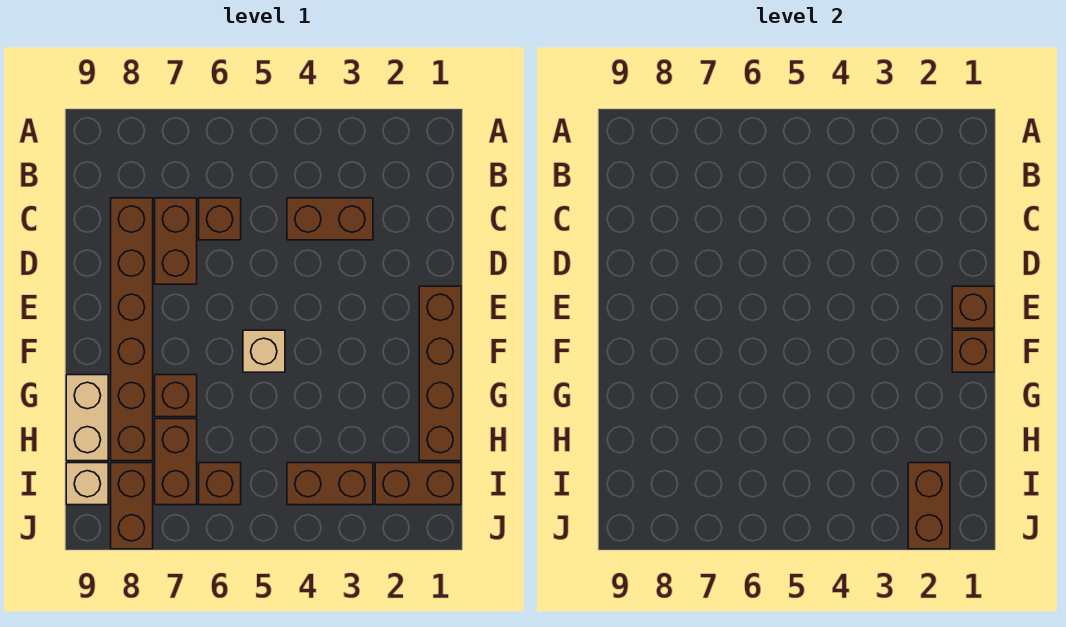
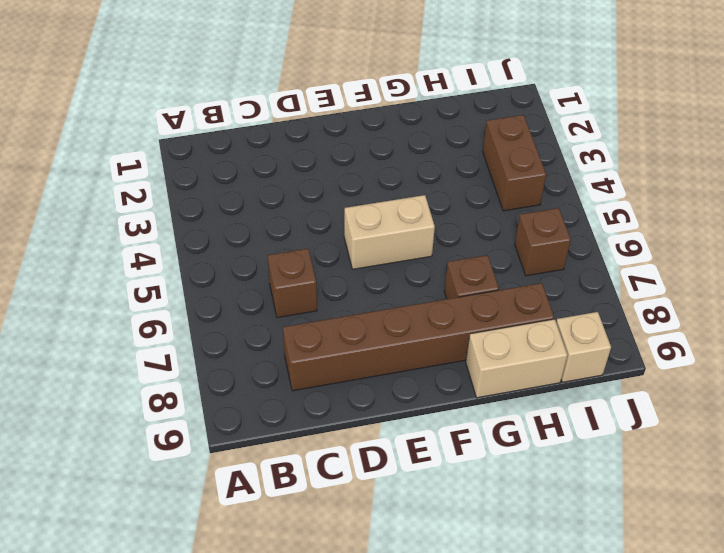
tan brick E5:F5 level 1 -> tan brick F5 level 1
none -> brown brick C3:C4 level 1
none -> brown brick C7:D7 level 1
none -> brown brick E1:H1 level 1

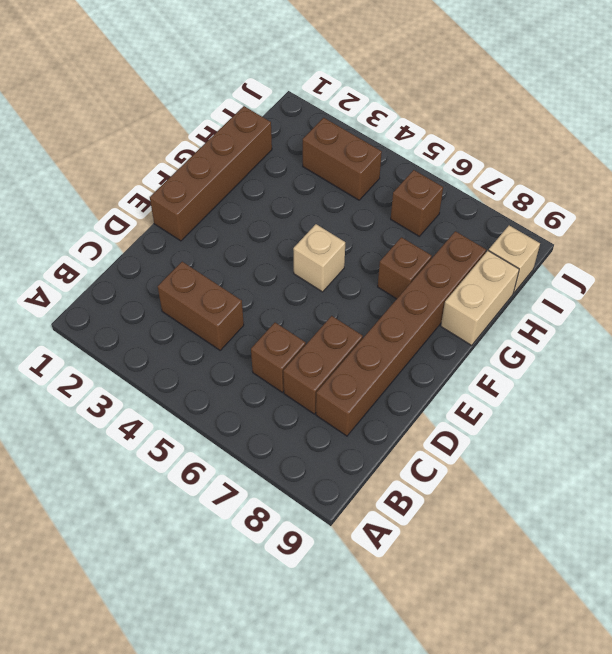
none -> brown brick H7:I7 level 1
none -> brown brick I1:I2 level 1
none -> brown brick I8:J8 level 1

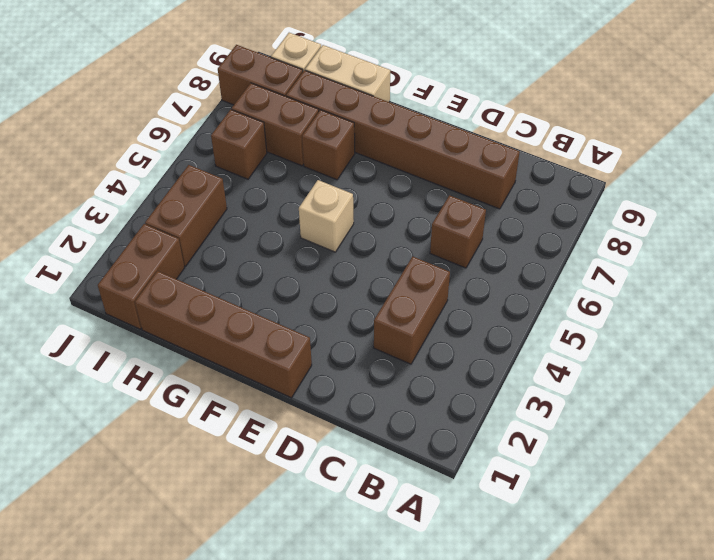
none -> brown brick C7:D7 level 1
none -> brown brick E1 level 2
none -> brown brick F1 level 2

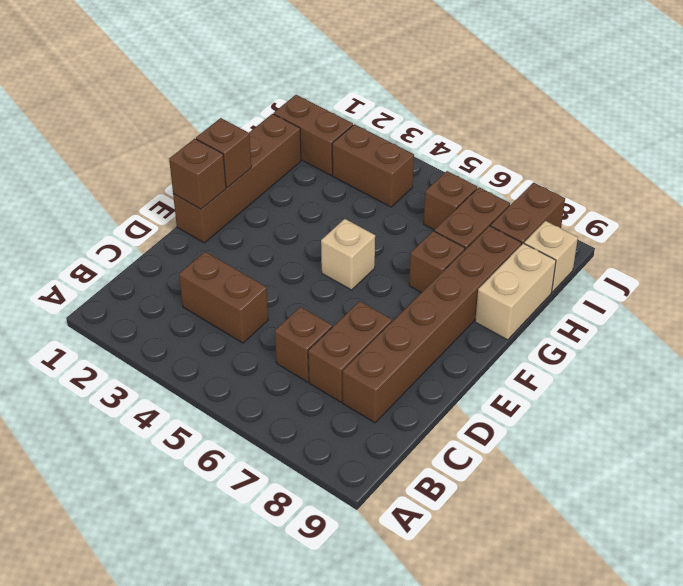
none -> brown brick I2:J2 level 2

